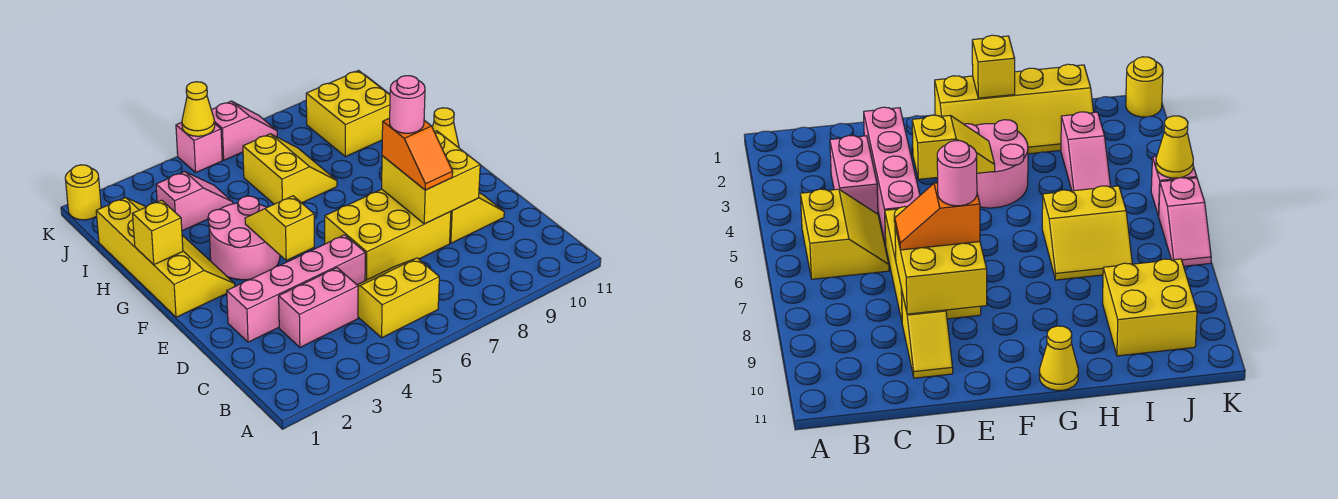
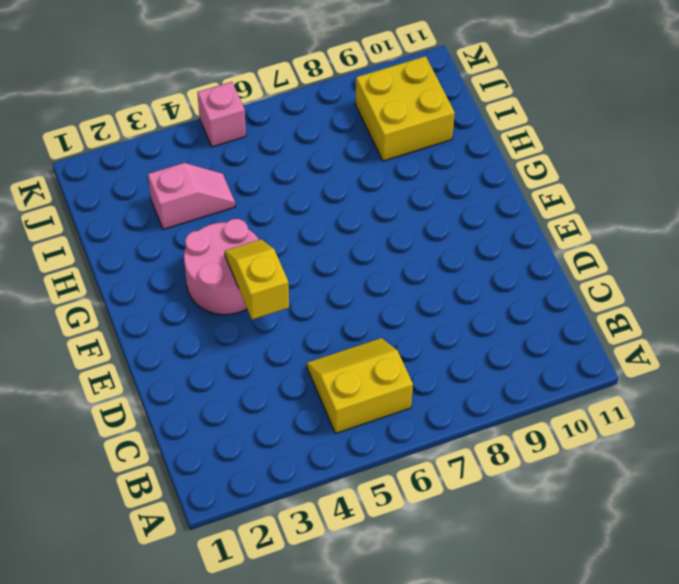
none -> pink brick C3:C4 level 1
none -> pink brick D2:D5 level 1
none -> yellow brick D6:E8 level 1

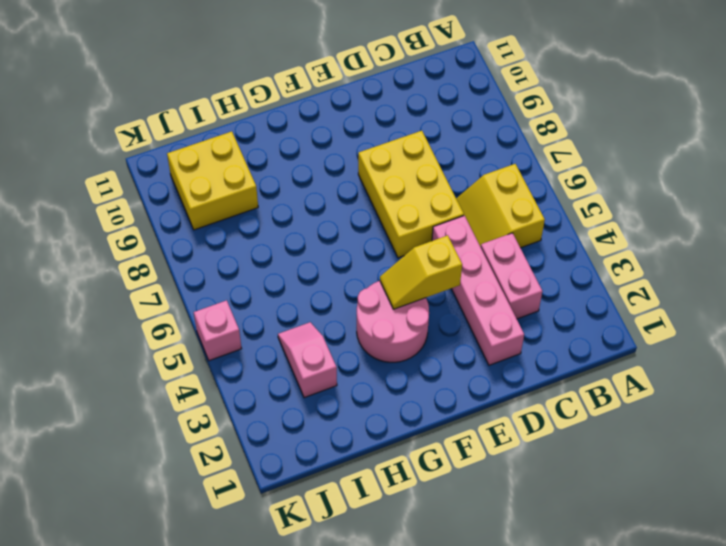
none -> yellow slope D9:D10 level 1 top 9
none -> yellow slope F1:I2 level 1 top 1
none -> yellow cone G11 level 1

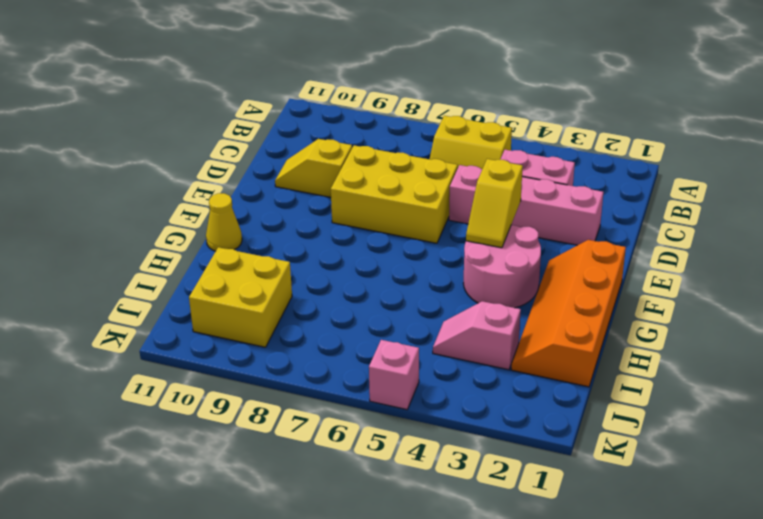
orange slope F1:I2 level 1 top 1 -> yellow slope F1:I2 level 1 top 1
none -> yellow slope H6:I7 level 1 top 6
none -> yellow round brick K1 level 1
none -> pink slope K6:K7 level 1 top 6

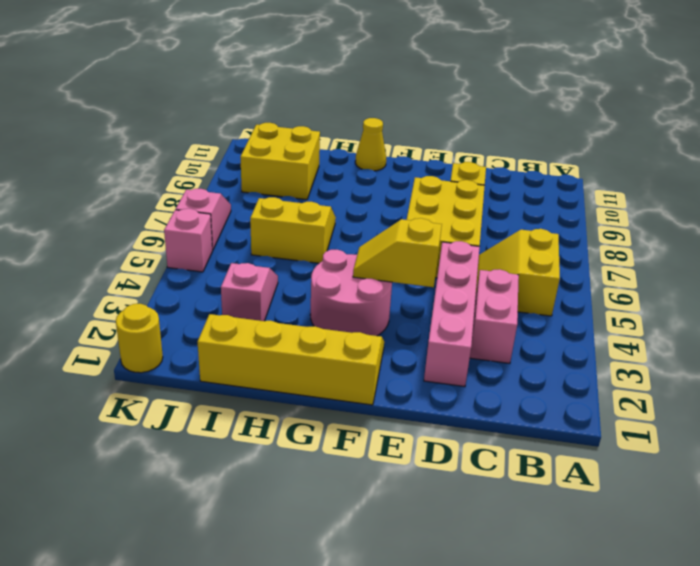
none -> yellow brick D8:E9 level 2
none -> yellow brick G1 level 2
none -> yellow cone K5 level 2

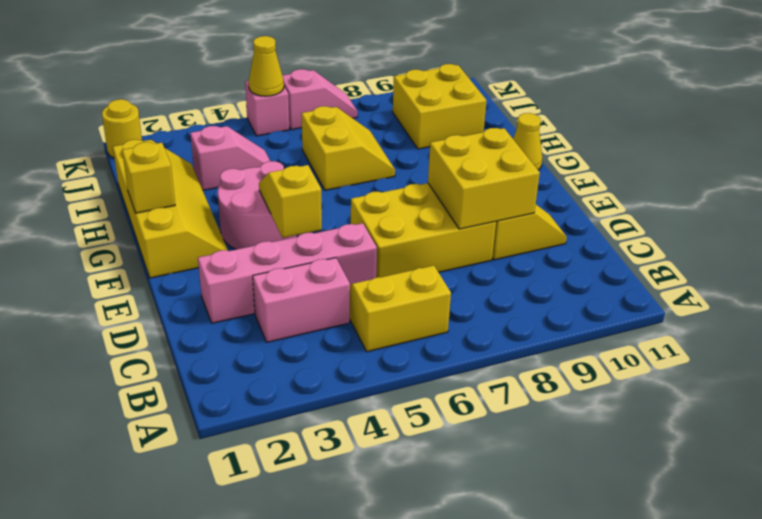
none -> orange slope D8:E8 level 3 top E
none -> pink round brick E8 level 4

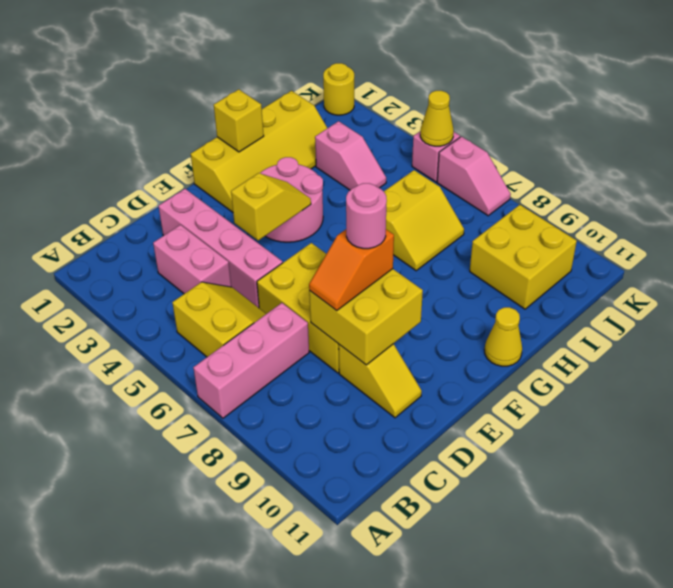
pink brick A7:C7 level 1 -> none

